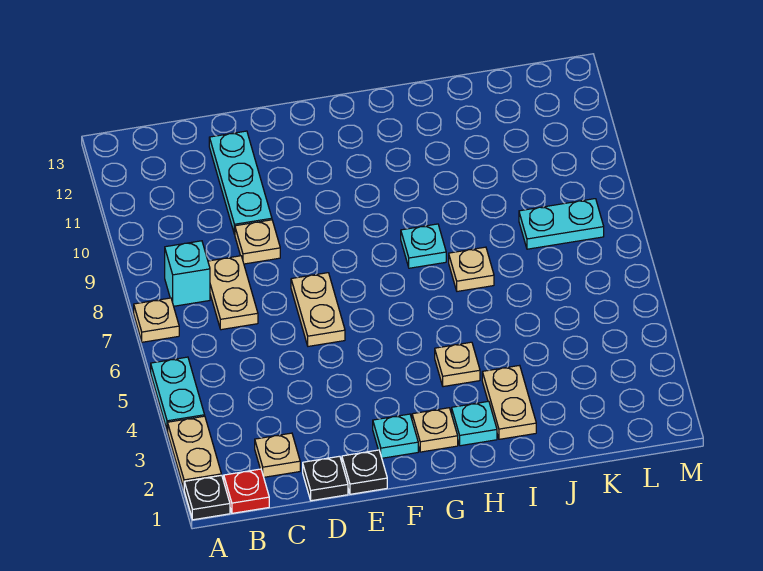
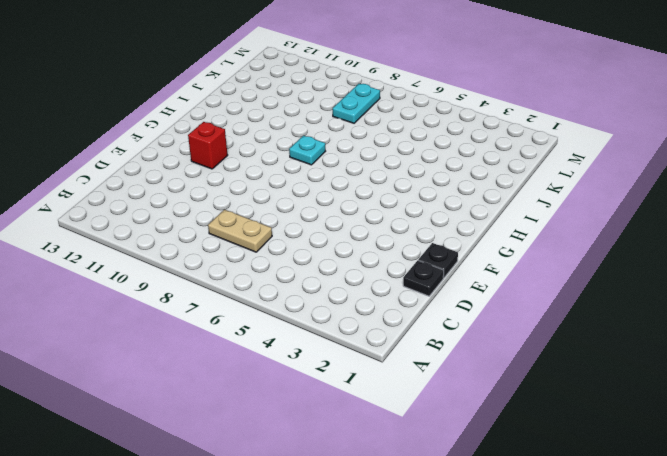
red brick F11 level 1 -> none
none -> black plate A1 level 1
none -> tan plate A2:A3 level 1
none -> cyan plate A4:A5 level 1

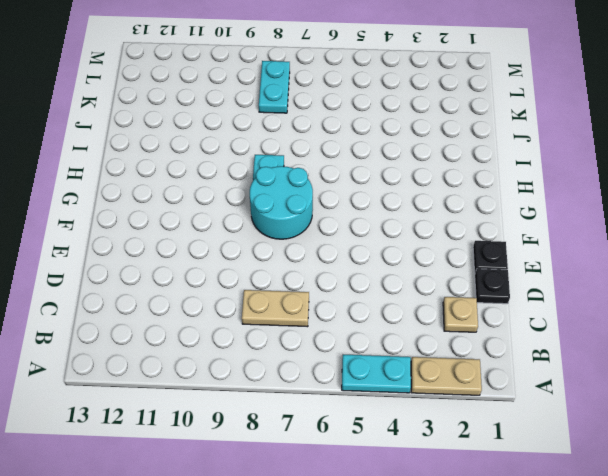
cyan round brick F7:G8 level 1 -> none
none -> black plate A1 level 1
none -> tan plate A7 level 1
none -> red plate B1 level 1

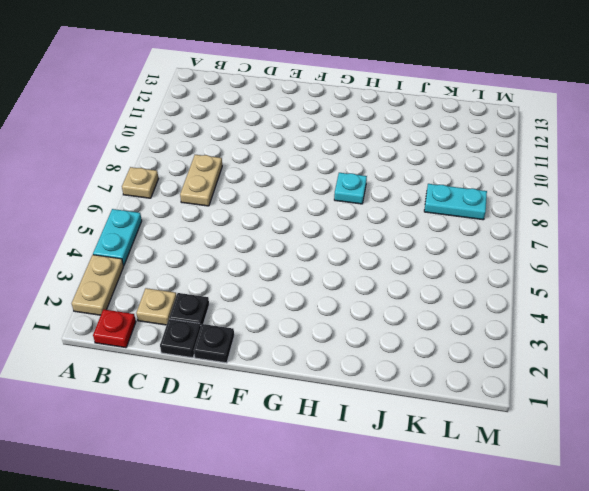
black plate D2 level 1 -> black plate A1 level 1
none -> cyan brick B8 level 1
none -> tan plate D9 level 1
none -> cyan plate D10:D12 level 1

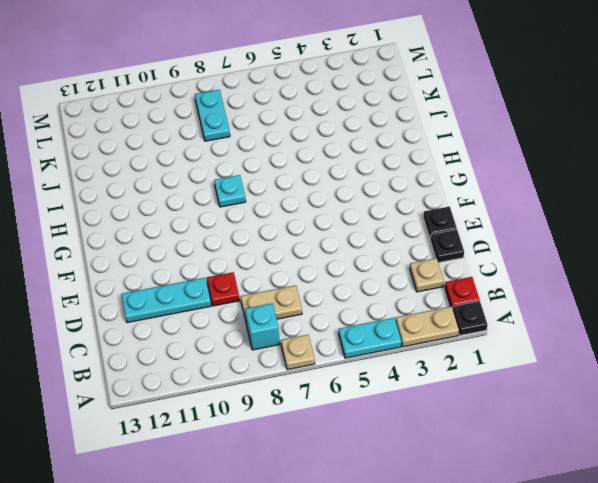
red plate D9 level 1 -> tan plate D9 level 1
none -> tan plate E6:E7 level 1
none -> cyan plate F2 level 1
none -> tan plate G2 level 1

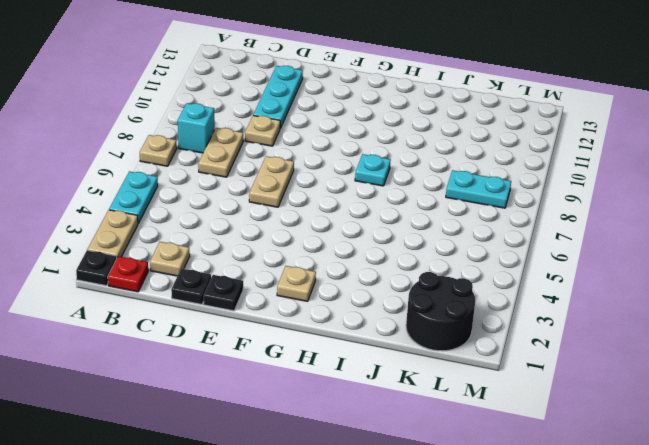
black round brick K1:L2 level 1 -> none
none -> cyan plate F2 level 1
none -> cyan plate H2 level 1
none -> tan plate H4 level 1

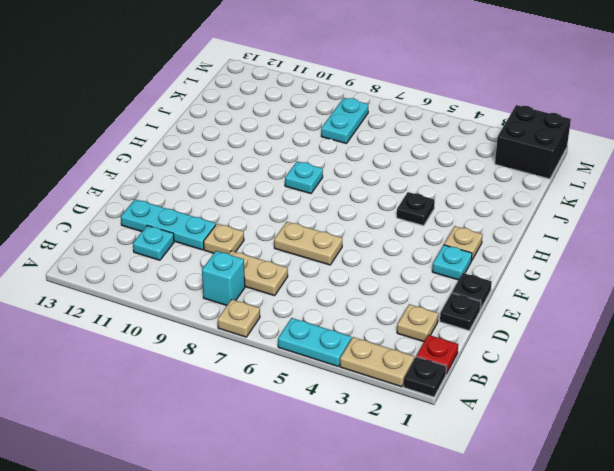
cyan plate C11 level 1 -> cyan plate H2 level 1
black plate H4 level 1 -> tan plate H4 level 1
black brick L1:M2 level 1 -> none
none -> tan plate I2:I3 level 1
none -> tan plate I7 level 1

